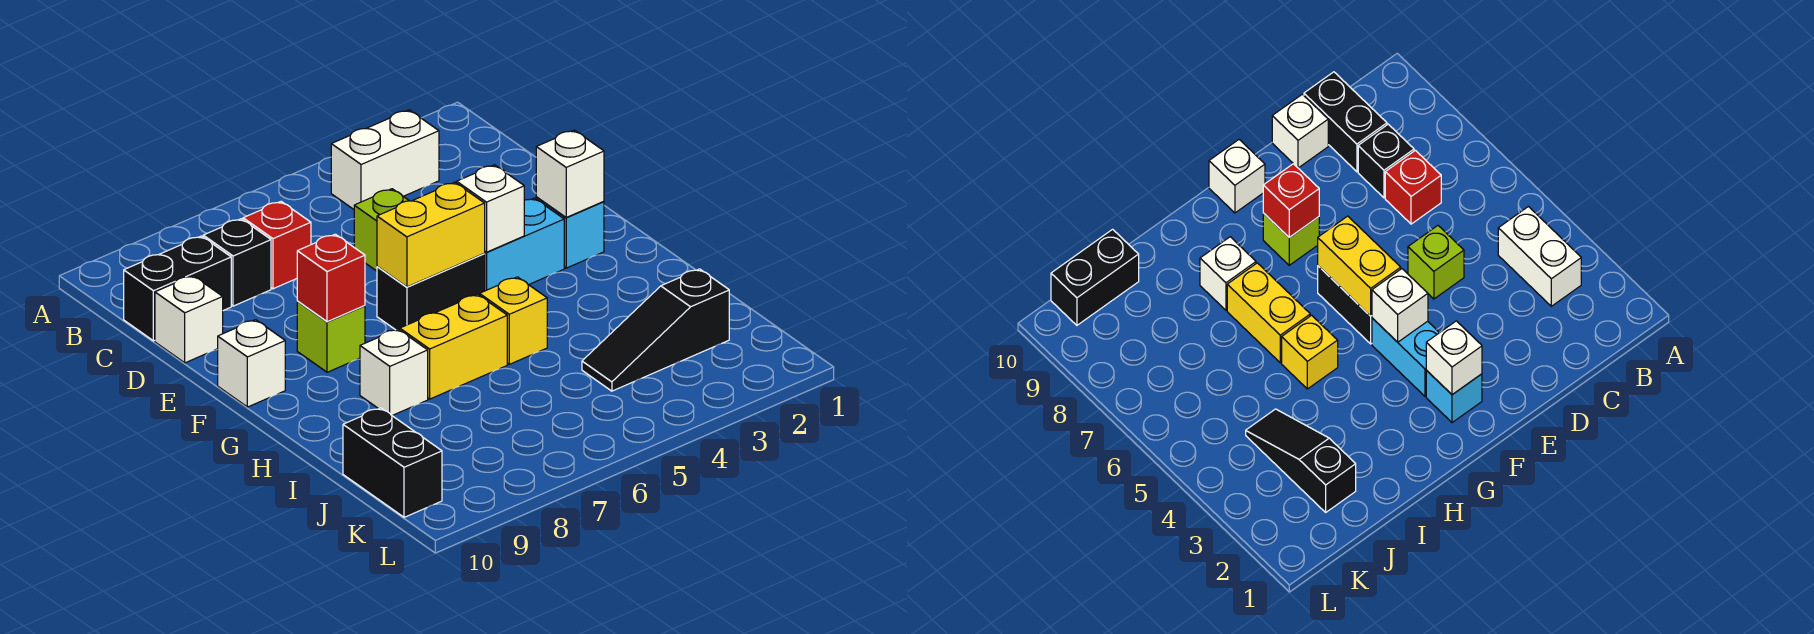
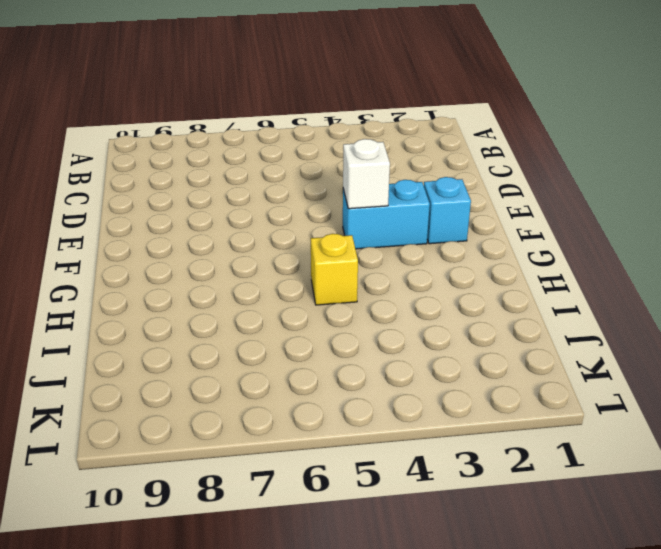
none -> white brick B3:B4 level 1
none -> red brick C7 level 1
none -> black brick C8 level 1

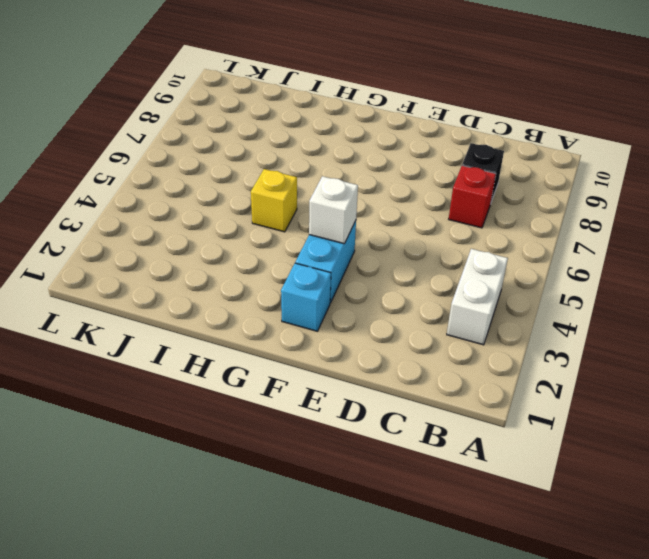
none -> black brick C9:C10 level 1
none -> lime brick D5 level 1
none -> white brick D10 level 1

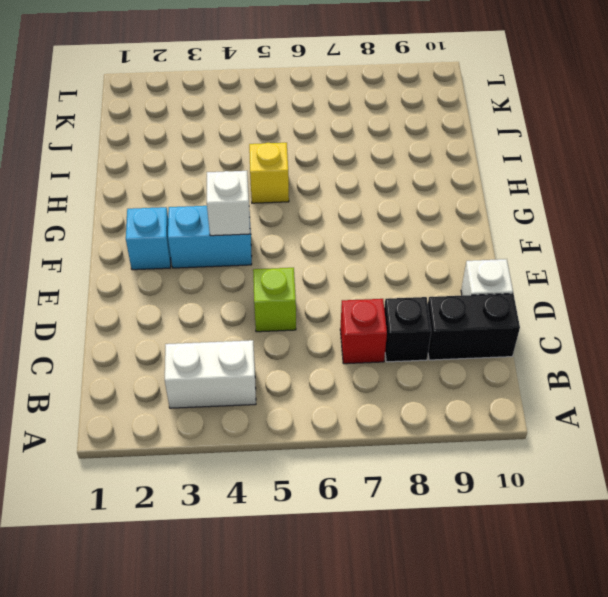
none -> black brick F5:F6 level 1
none -> lime brick F8 level 1
none -> white brick F10 level 1

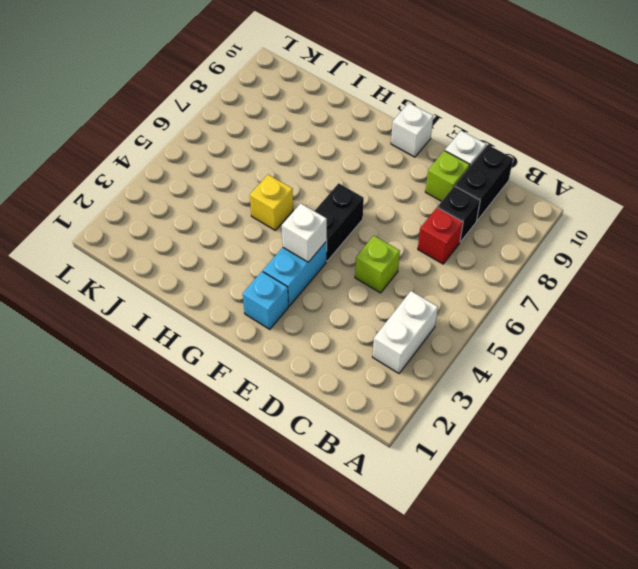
lime brick D9 level 1 -> lime brick F8 level 1
none -> yellow brick H6:H7 level 1
none -> white brick H8 level 1
none -> black slope J2:J4 level 1 top 2

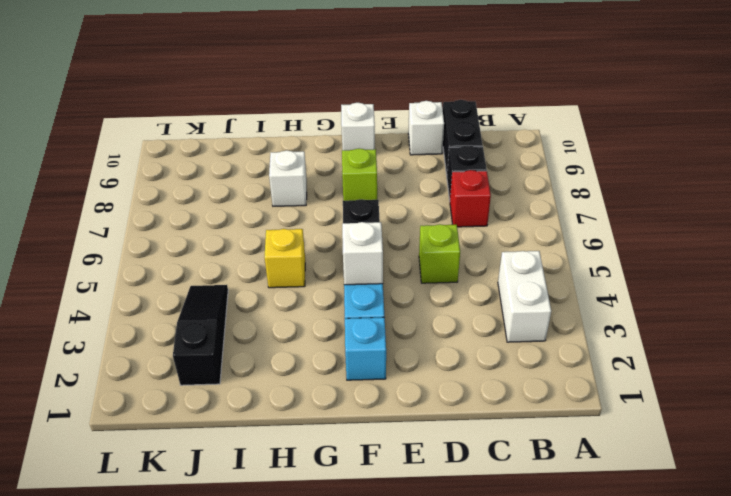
none -> yellow brick H6:H7 level 1
none -> black brick J10:K10 level 1
none -> white brick F2 level 2

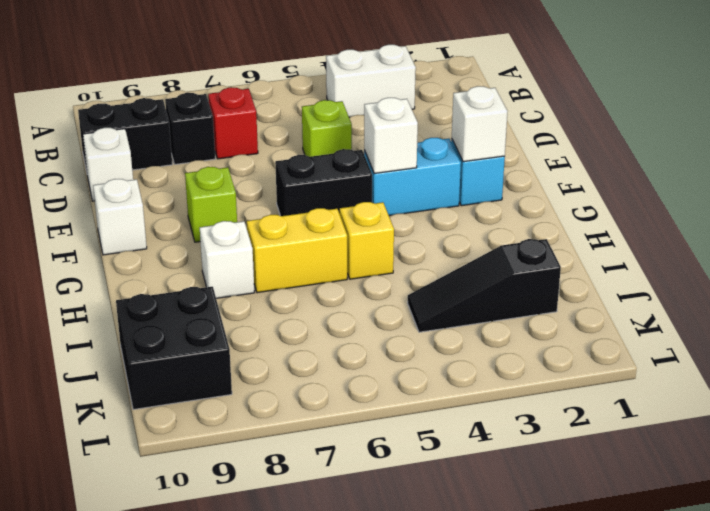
black brick J9:K10 level 1 -> black brick J10:K10 level 1
none -> yellow brick F5:F6 level 2
none -> red brick F8 level 2

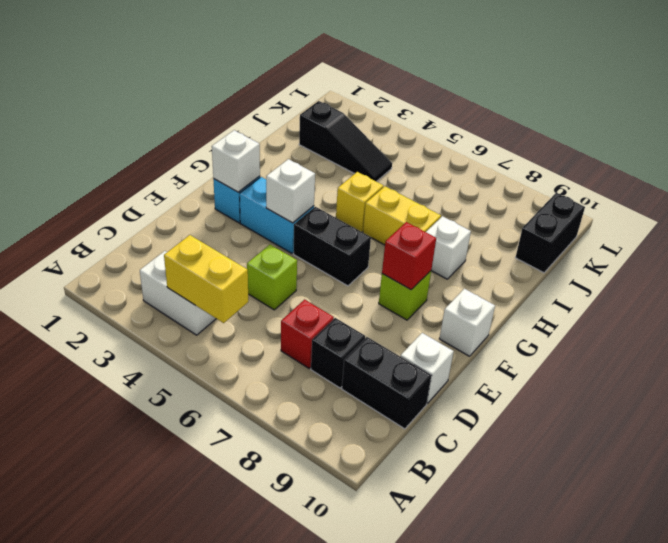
yellow brick B4:B5 level 2 -> yellow brick F5:F6 level 2

